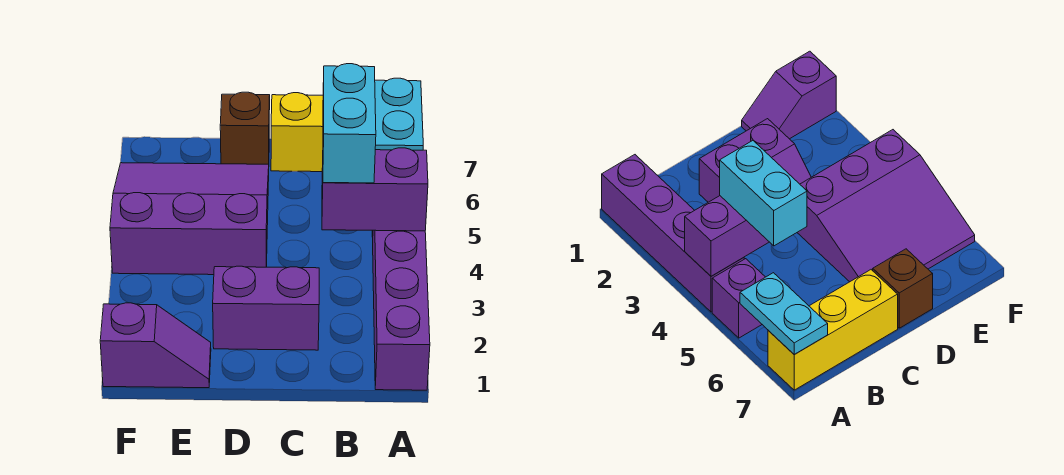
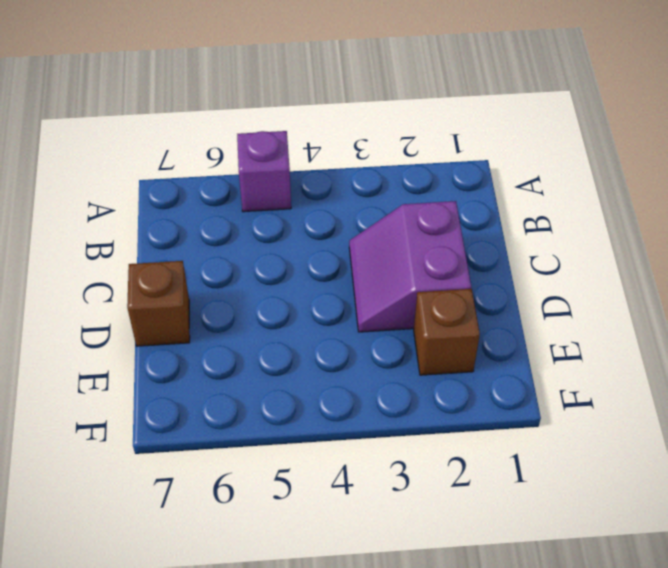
brown brick E2 level 1 -> none
none -> purple brick A1:A4 level 1
none -> yellow brick A7:C7 level 1

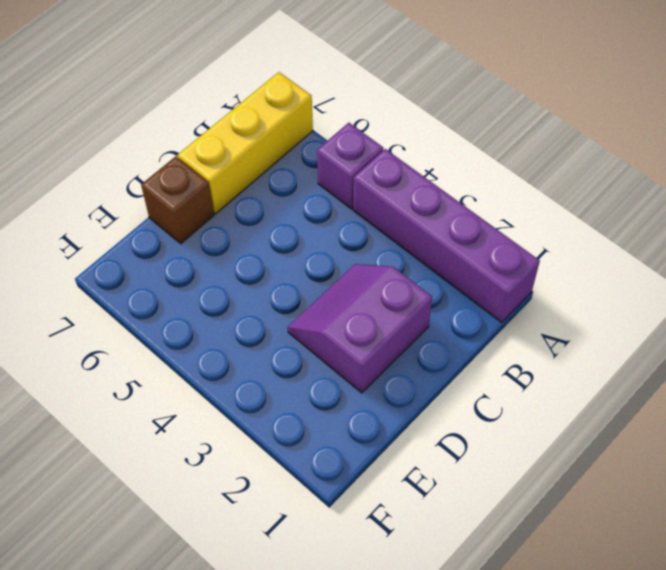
none -> purple slope D4:F6 level 1 top 4
none -> purple slope E1:F1 level 1 top F

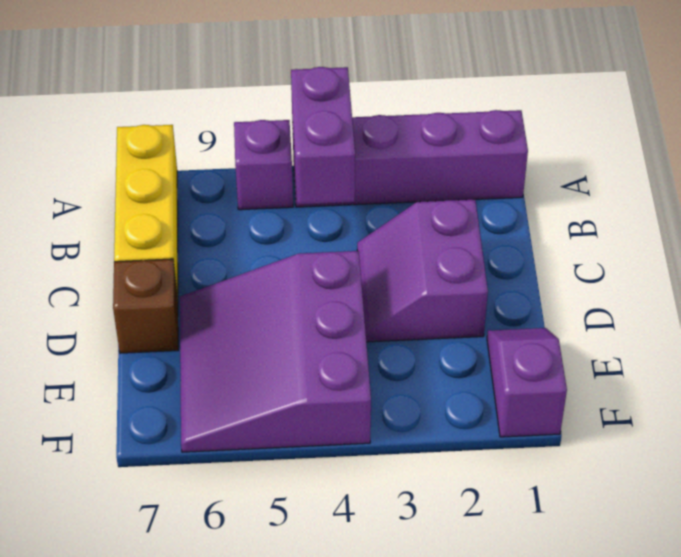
none -> cyan plate A6:A7 level 2
none -> cyan brick B4:B5 level 3

